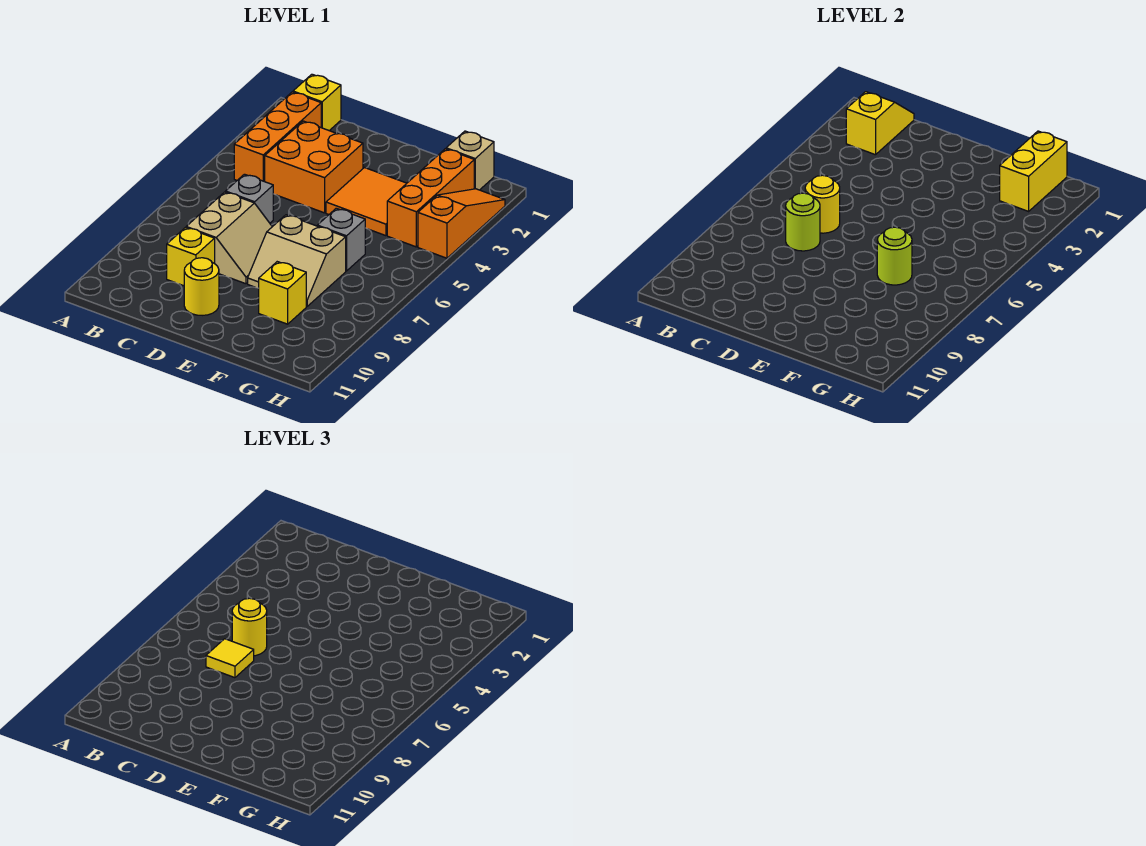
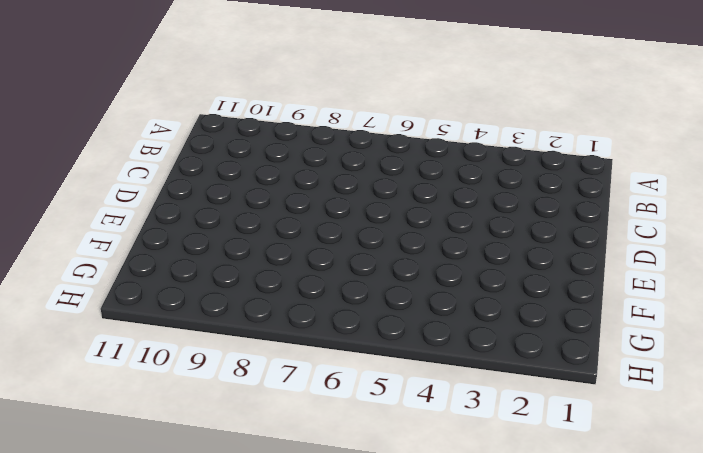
none -> yellow brick B1 level 1
none -> orange brick B2:B4 level 1
none -> orange brick C3:D4 level 1

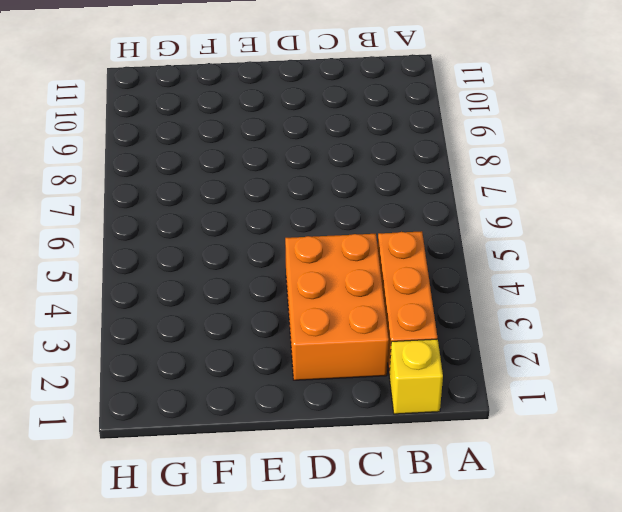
orange brick C2:D4 level 1 -> orange brick C3:D4 level 1
none -> grey brick C6 level 1
none -> tan slope C7:D8 level 1 top C
none -> yellow brick C9 level 1

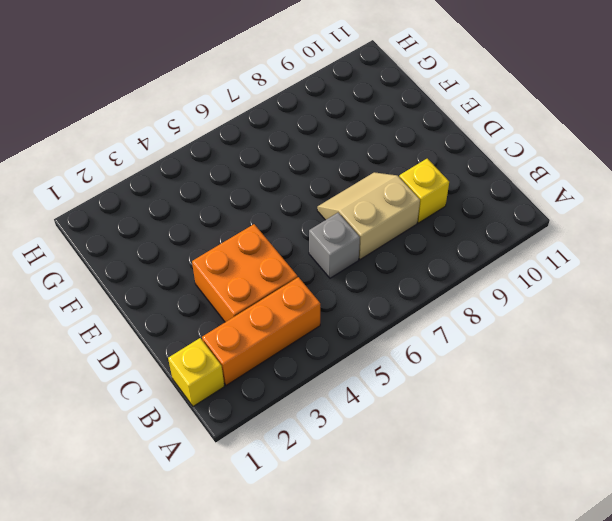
none -> yellow round brick D10 level 1
none -> orange tile E3:F4 level 1
none -> tan slope E7:F8 level 1 top 7

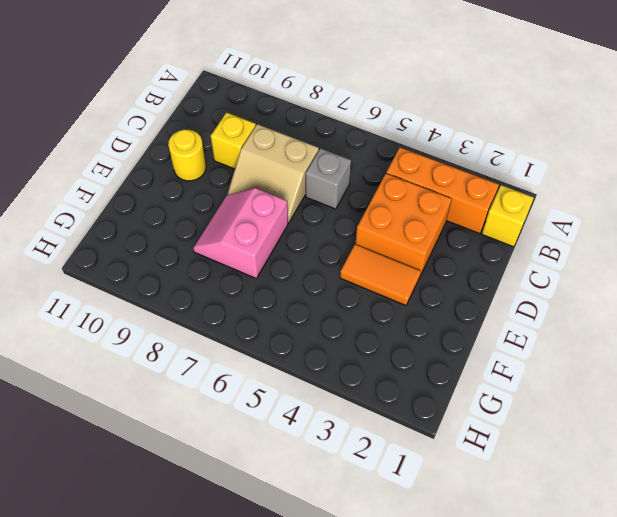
orange tile E3:E4 level 1 -> orange tile E3:F4 level 1
pink slope E7:F8 level 1 top 7 -> tan slope E7:F8 level 1 top 7
none -> grey brick F6 level 1
none -> yellow brick F9 level 1
none -> tan brick G1 level 1

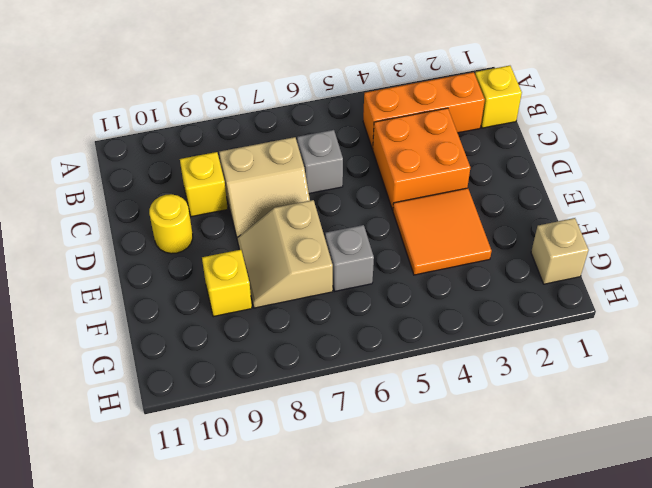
none -> orange brick G2:G4 level 1
none -> orange slope H2:H4 level 1 top 4
none -> yellow slope B1:B2 level 2 top 2

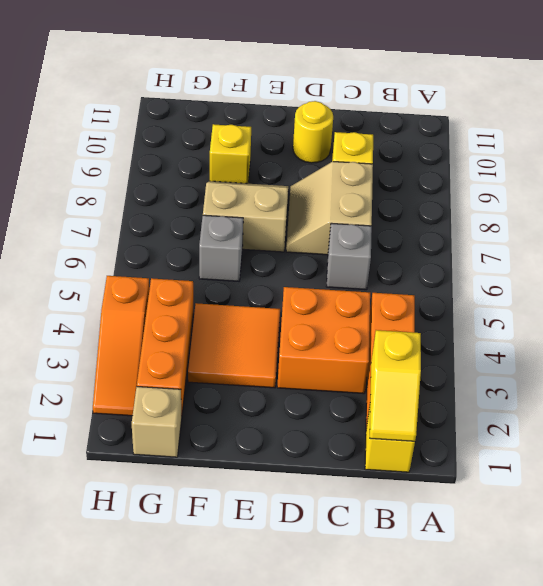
none -> yellow round brick C6 level 2
none -> lime round brick C7 level 2
none -> lime round brick F7 level 2

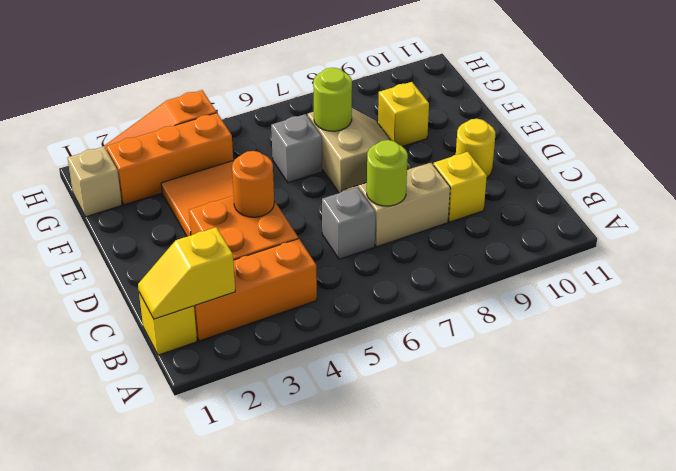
orange round brick D4 level 2 -> none
none -> yellow round brick C6 level 2
none -> yellow brick G1:G2 level 2
none -> yellow round brick C6 level 3

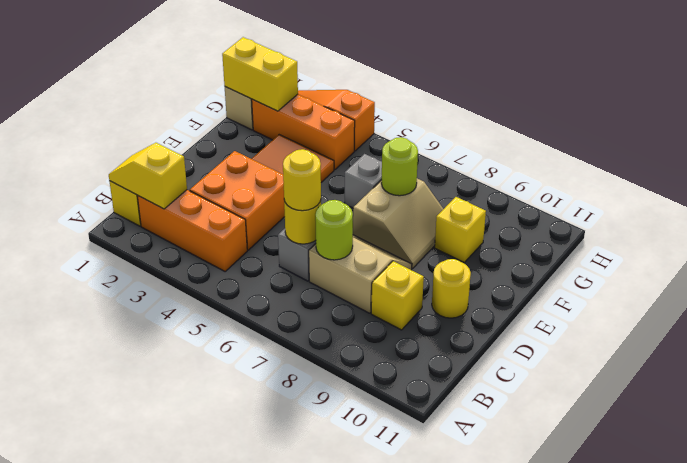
none -> yellow tile C7 level 3

